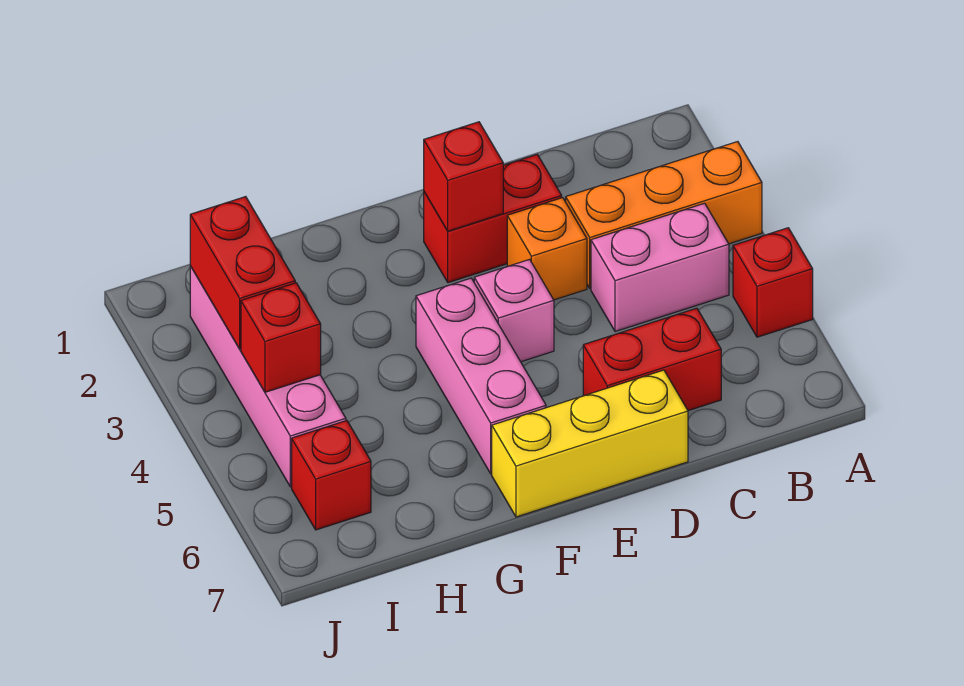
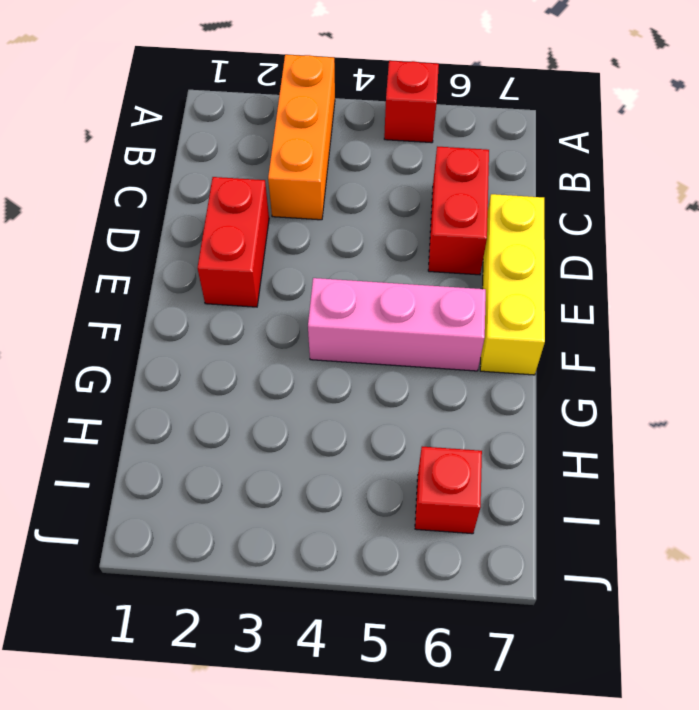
none -> pink brick B4:C4 level 1
none -> orange brick D3 level 1
none -> pink brick E4 level 1

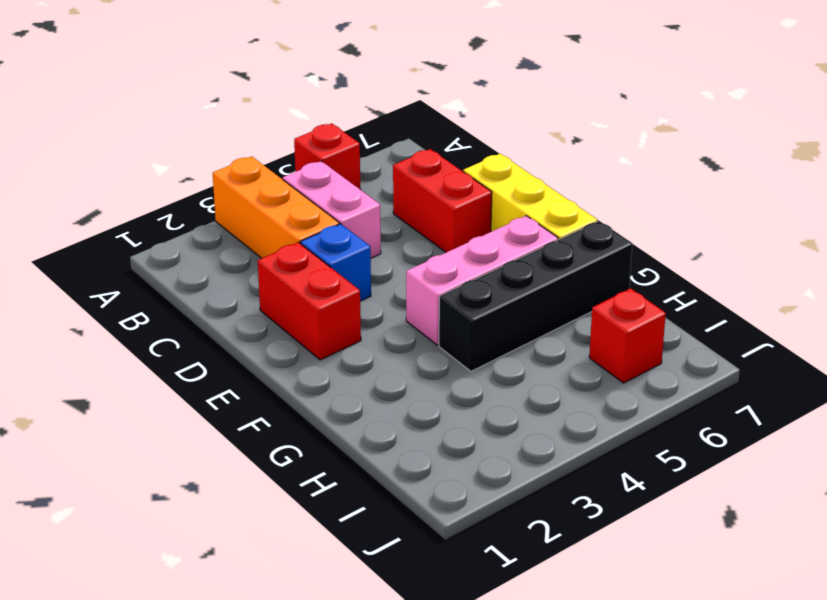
blue brick D3 level 1 -> orange brick D3 level 1
black brick G4:G7 level 1 -> none
none -> pink brick E4 level 1
none -> pink brick I2:I5 level 1
none -> red brick E2 level 2

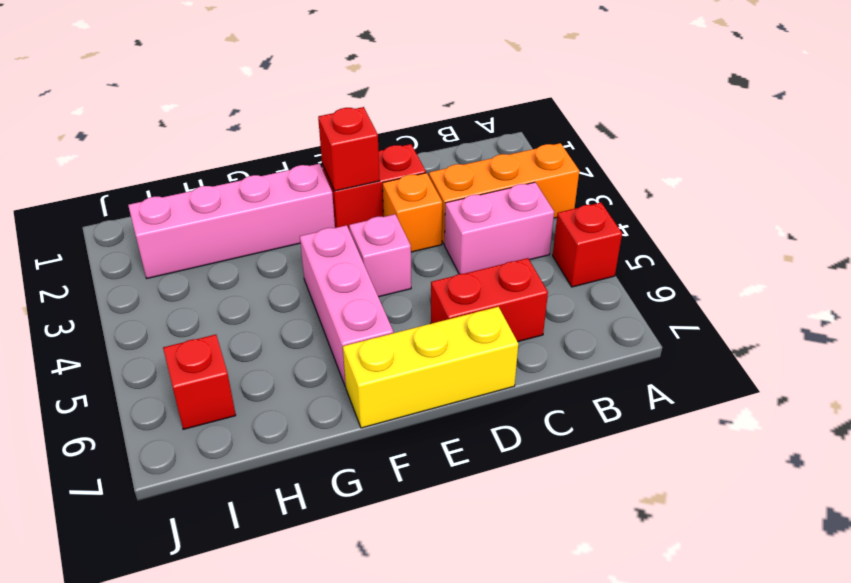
pink brick F2:I2 level 1 -> pink brick I2:I5 level 1
none -> red brick I2:I3 level 2
none -> red brick I4 level 2

